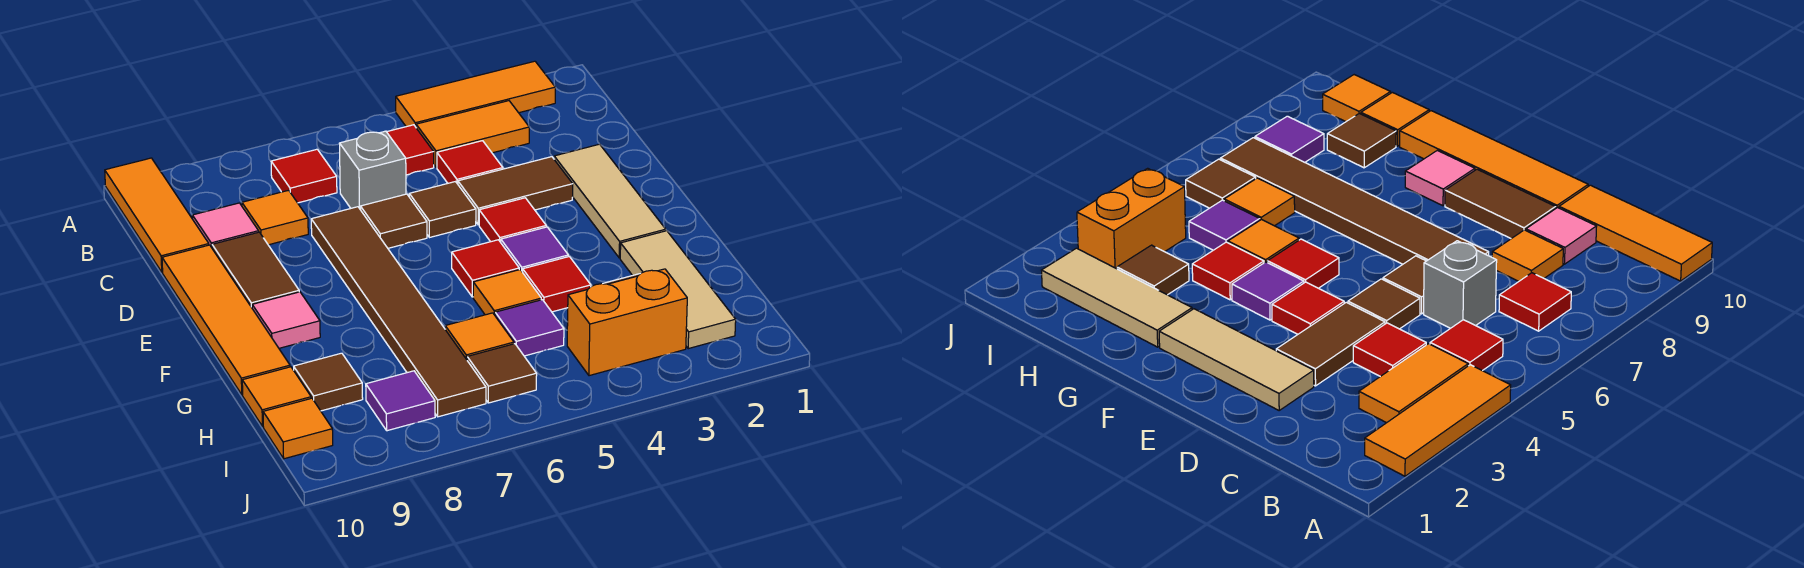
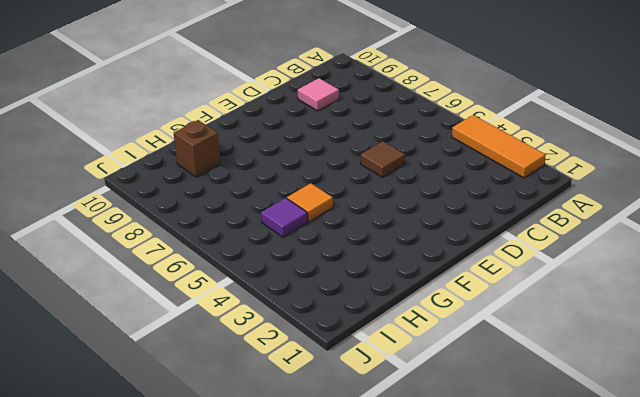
brown brick H9 level 1 -> brown tile H9 level 1
none -> orange tile A10:C10 level 1
none -> orange tile B3:B4 level 1
none -> red tile B5 level 1
none -> red tile B7 level 1

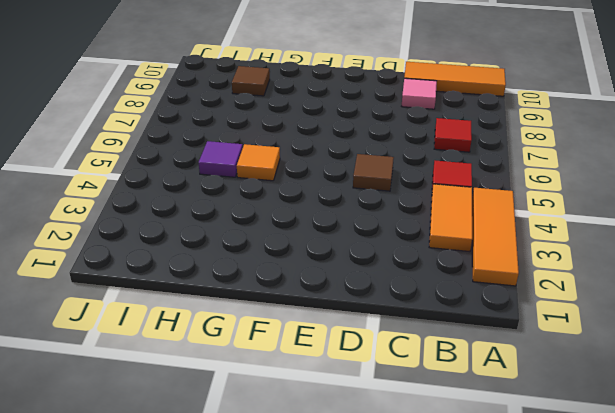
none -> red tile C4 level 1
none -> grey brick C6 level 1
none -> orange tile C8 level 1
none -> tan tile D2:F2 level 1

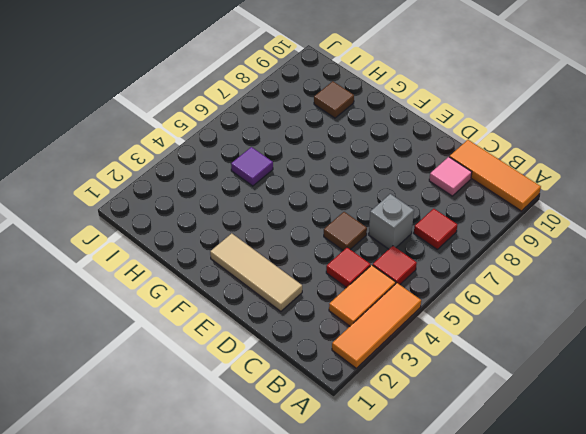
none -> orange tile C8 level 1
none -> brown tile D3:D4 level 1
none -> brown tile D6 level 1
none -> brown tile D7:I7 level 1

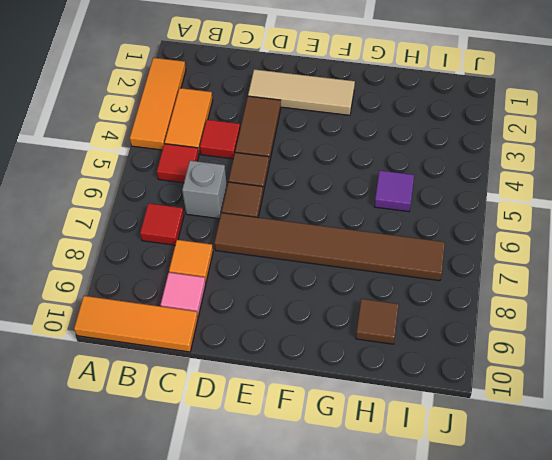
none -> brown tile D9:E9 level 1
none -> orange tile D10:G10 level 1
none -> red tile E4 level 1
none -> purple tile F4 level 1

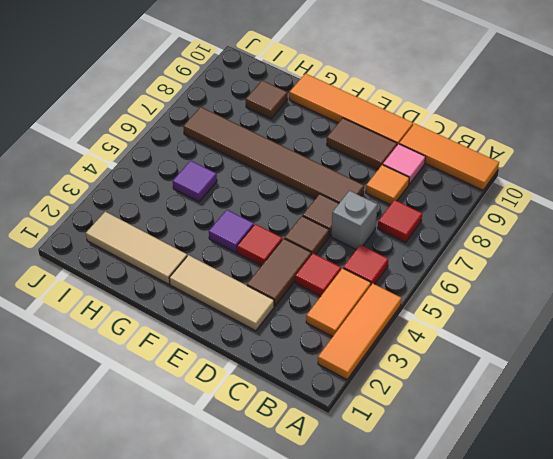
none -> red tile F5 level 1
none -> pink tile F9 level 1
none -> red tile G4 level 1
none -> orange tile G5 level 1

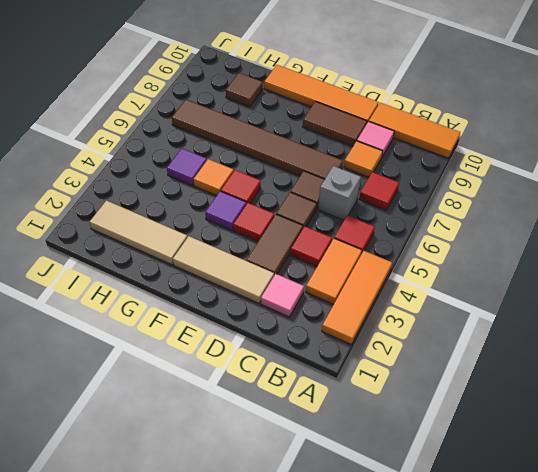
pink tile C2 level 1 -> pink tile F9 level 1
none -> red tile G4 level 1
none -> brown tile H3 level 1
none -> orange tile H6 level 1
none -> orange tile H10 level 1

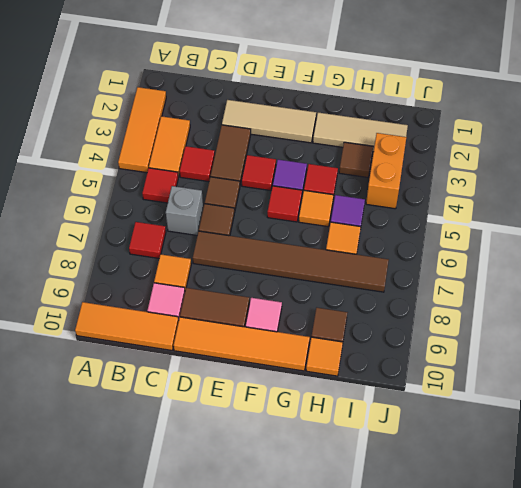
none -> brown tile I6 level 1
none -> purple tile I8 level 1
none -> orange tile I10 level 1

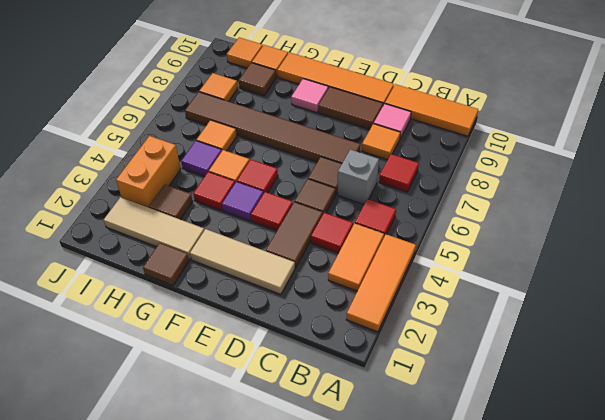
brown tile G1 level 1 -> brown tile I6 level 1
orange tile I8 level 1 -> purple tile I8 level 1

